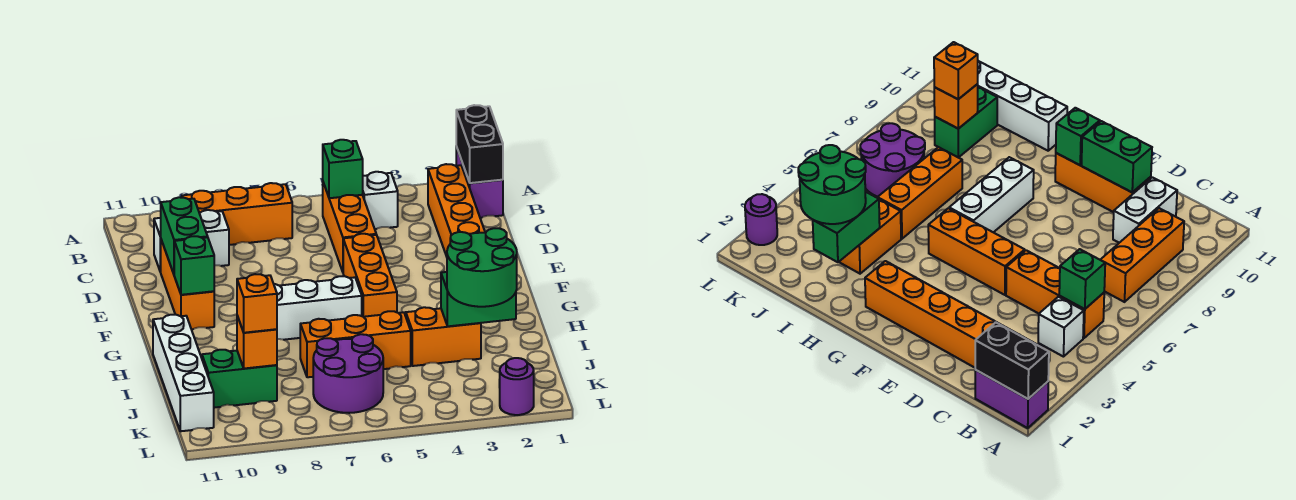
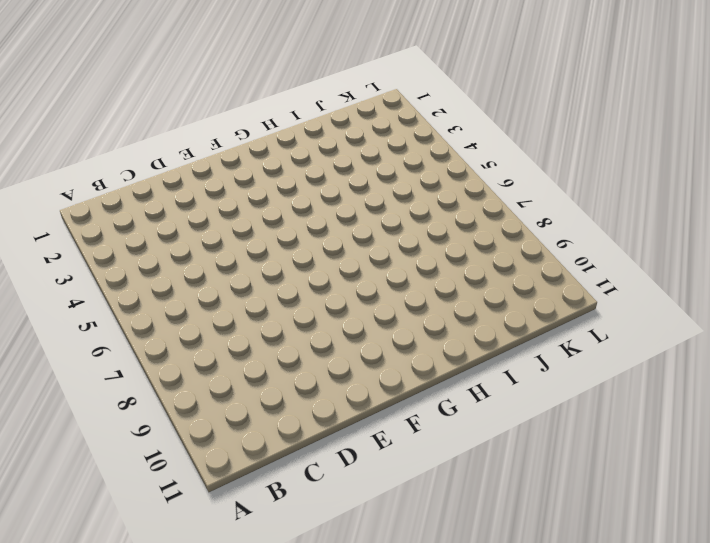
none -> purple brick A1:B1 level 1
none -> orange brick B2:G2 level 1
none -> white brick B4 level 1

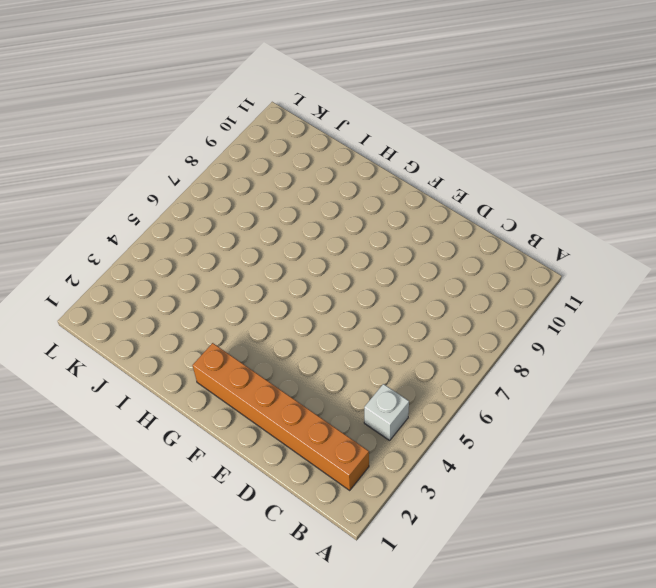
none -> purple brick A1:B1 level 1
none -> orange brick B5:D5 level 1
none -> orange brick B7:B9 level 1

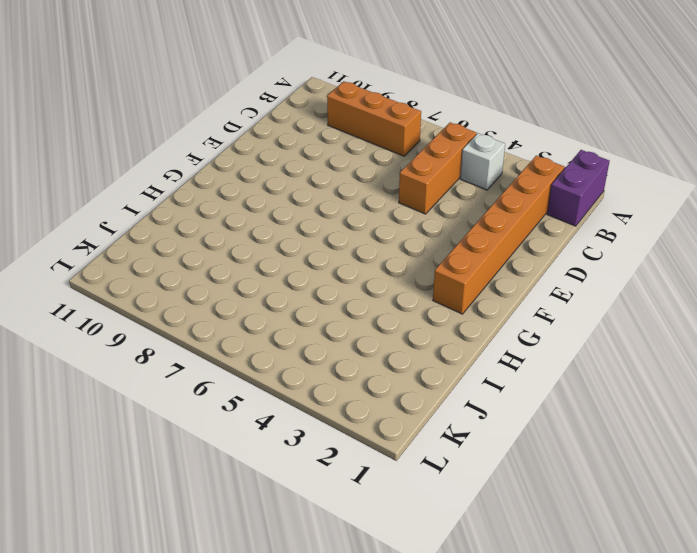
none -> white brick C9:C10 level 1
none -> orange brick D10:F10 level 1
none -> orange brick E5:G5 level 1

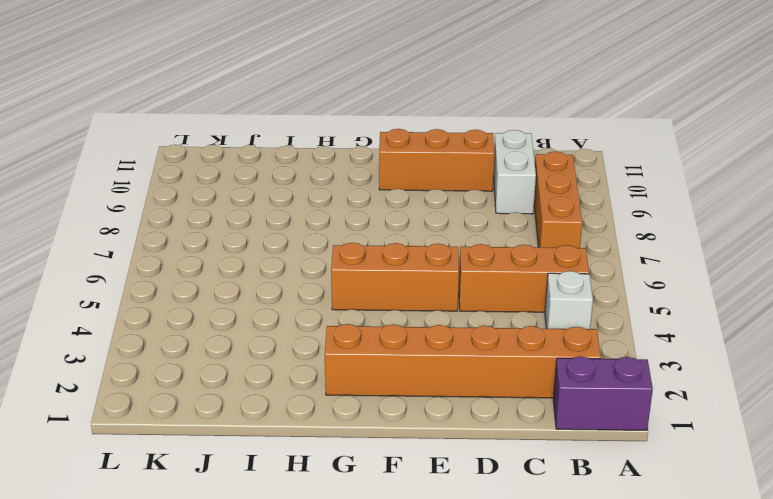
none -> white brick G6:G8 level 1
none -> white brick H11:K11 level 1
none -> orange brick I3:I4 level 1

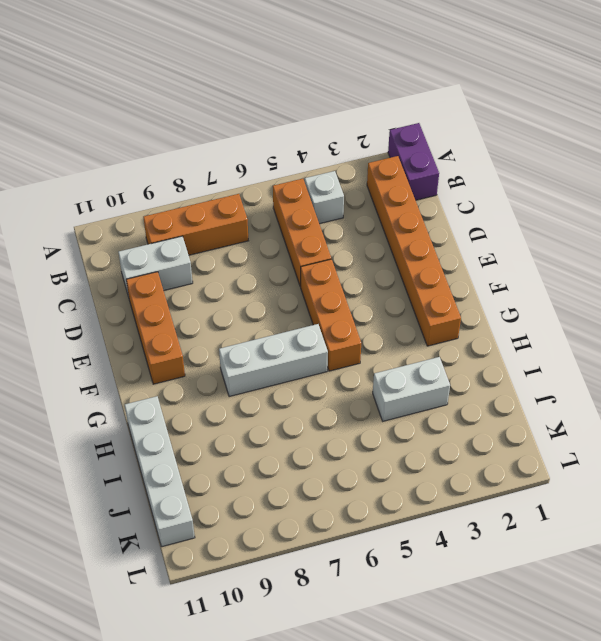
white brick I3:I4 level 1 -> orange brick I3:I4 level 1
none -> orange brick I5:I7 level 1
none -> purple round brick J6:K7 level 1
none -> green brick J9:J10 level 1

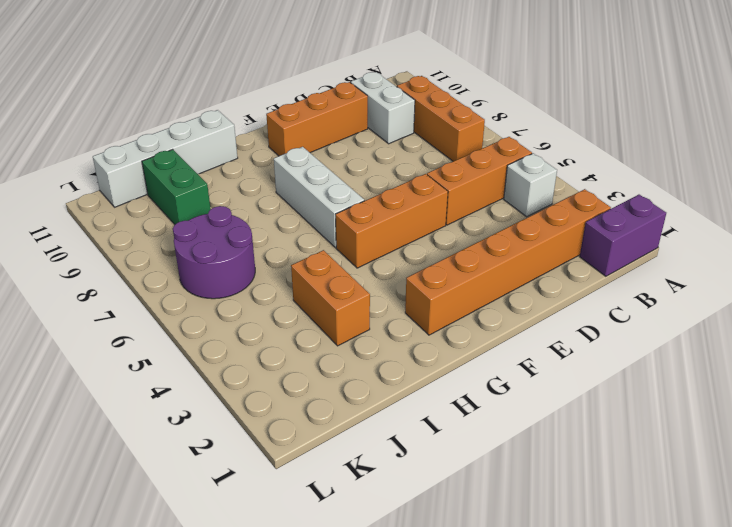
none -> orange brick I5:I7 level 1
none -> purple round brick L2 level 1
none -> black brick A1:B1 level 2

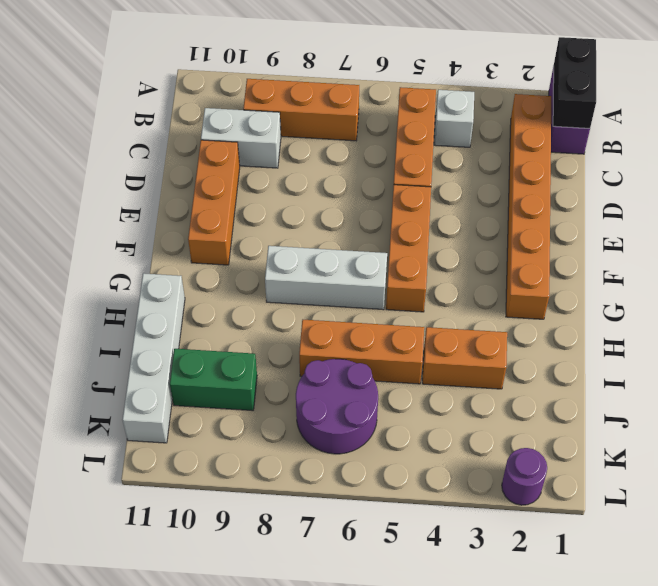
none -> green brick B5 level 2
none -> green brick D10:E10 level 2
none -> green brick F10 level 2

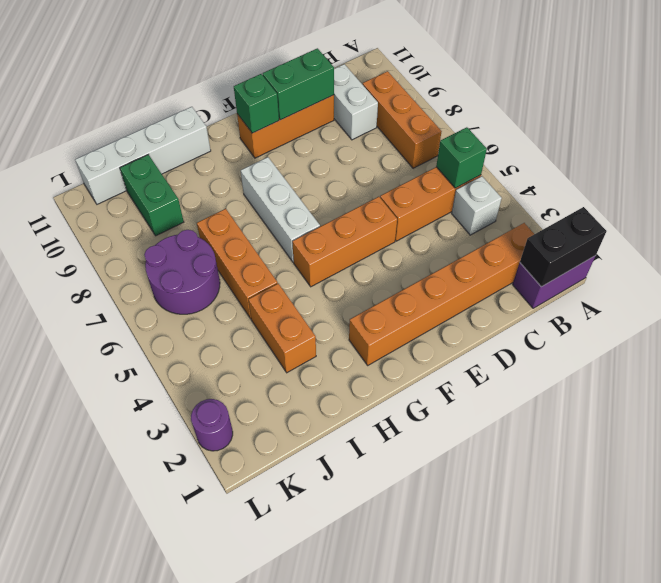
none -> green brick I2:I3 level 2
none -> orange brick J9 level 2
none -> green round brick I2:J3 level 3

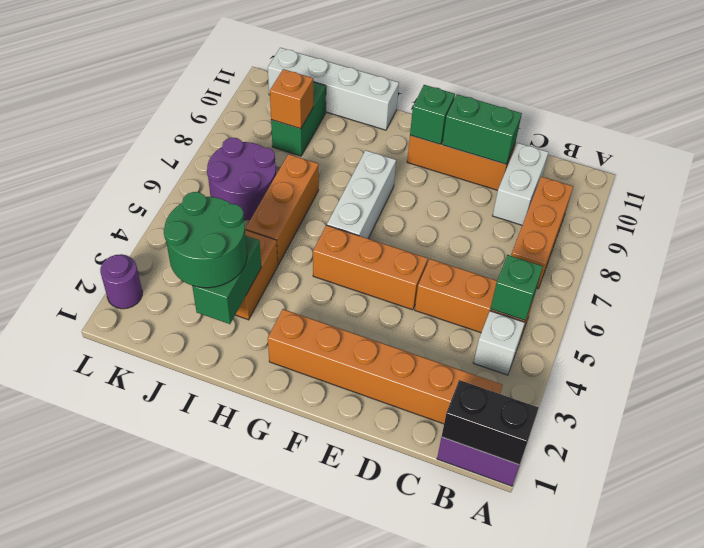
none -> orange brick J9 level 3

